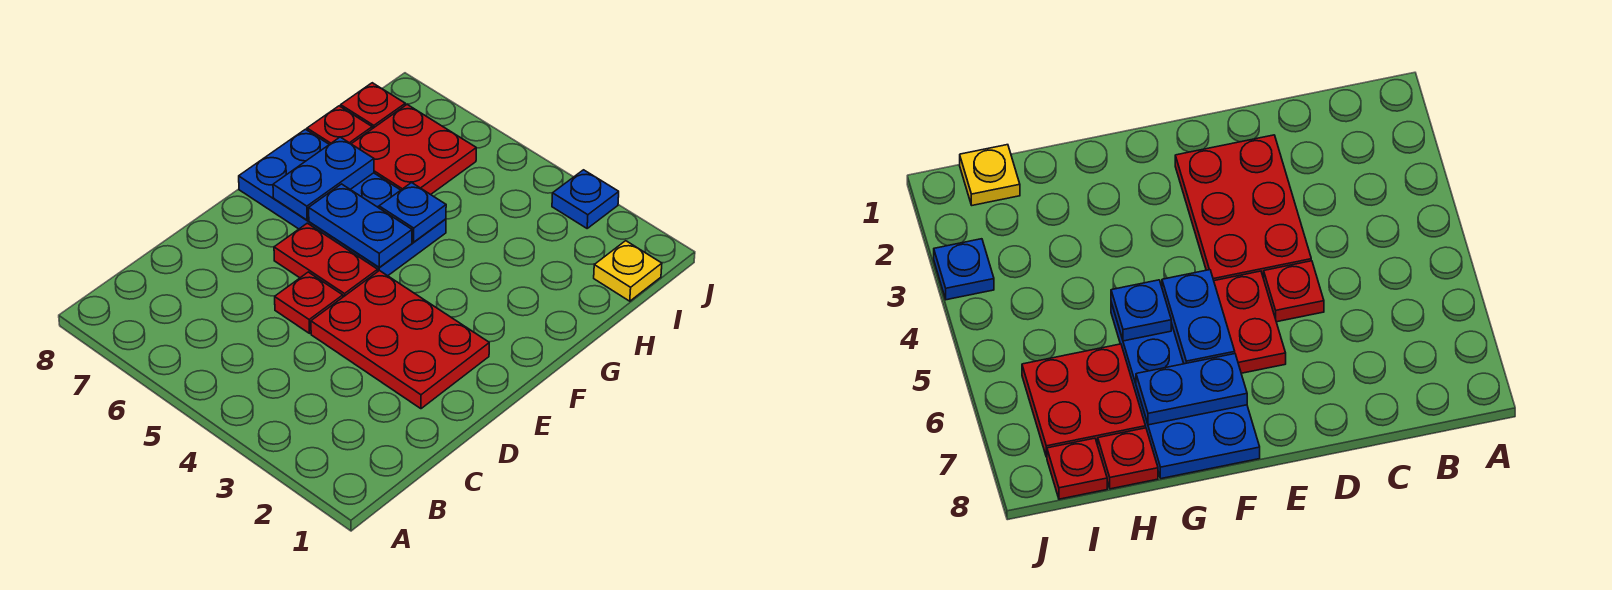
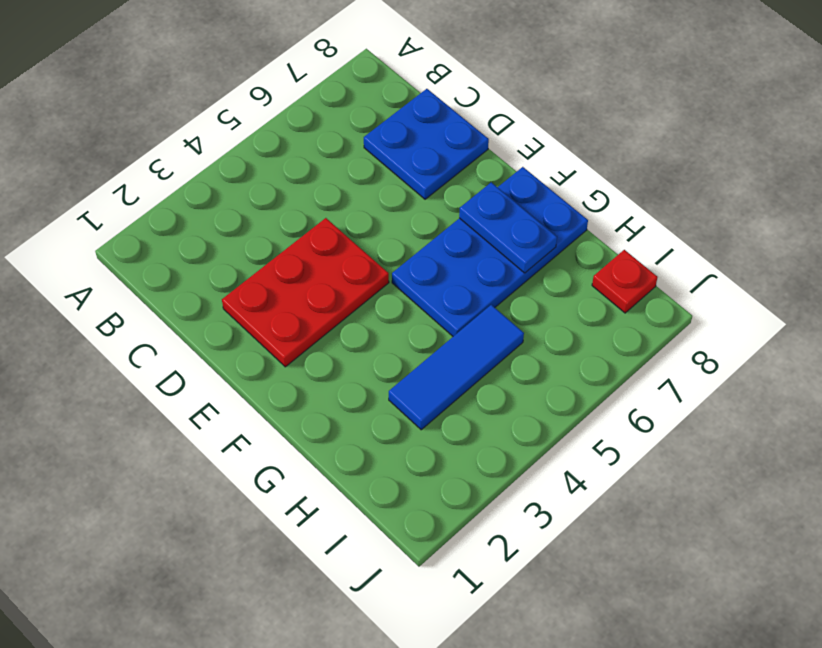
blue plate C7:D8 level 1 -> none
blue tile H3:H5 level 1 -> none
none -> red plate D5 level 1
none -> red plate E5:E6 level 1
none -> red plate H6:I7 level 1

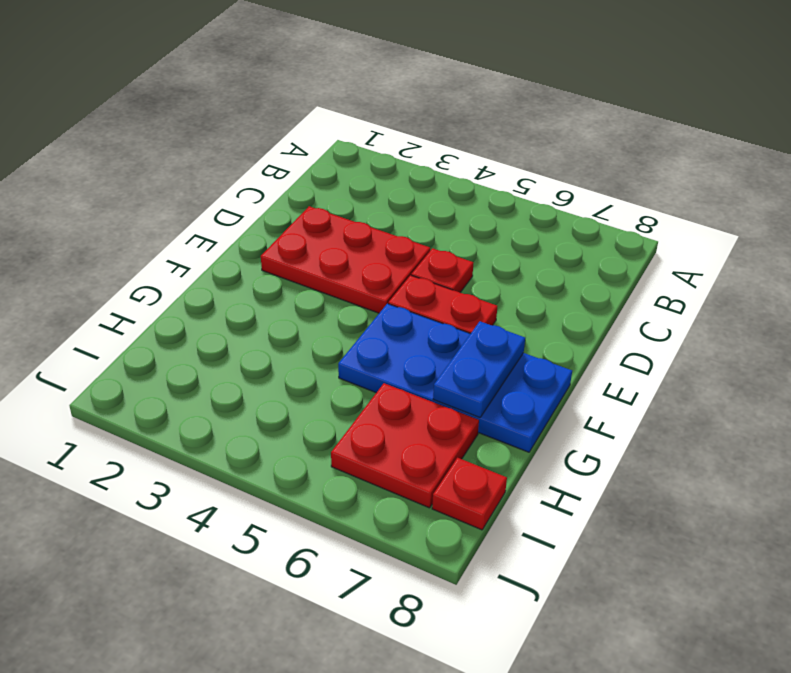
none -> red plate H8 level 1
none -> yellow plate I1 level 1
none -> blue plate J3 level 1

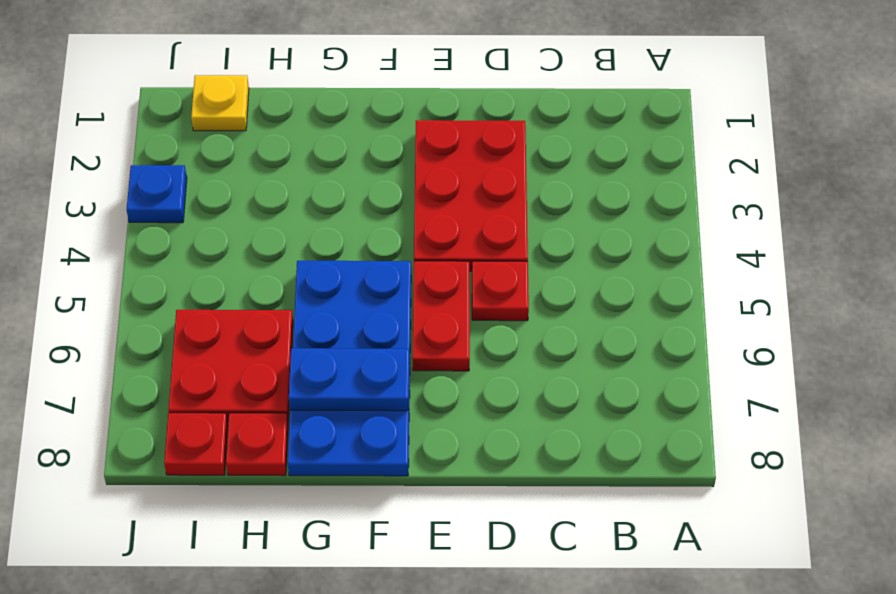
none -> blue plate F5:F6 level 2
none -> blue plate G5 level 2

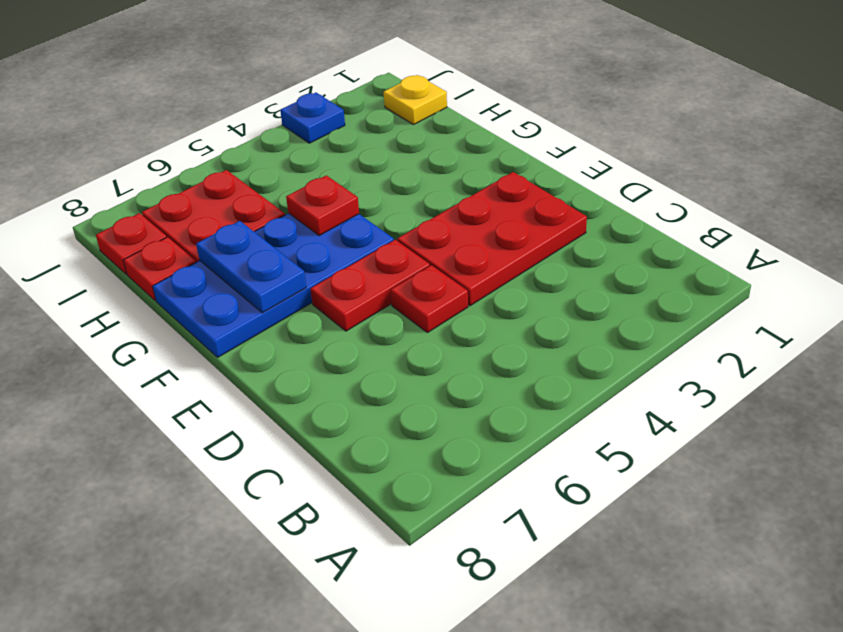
red plate G5 level 2 -> blue plate G5 level 2
none -> blue plate F5:F6 level 2

